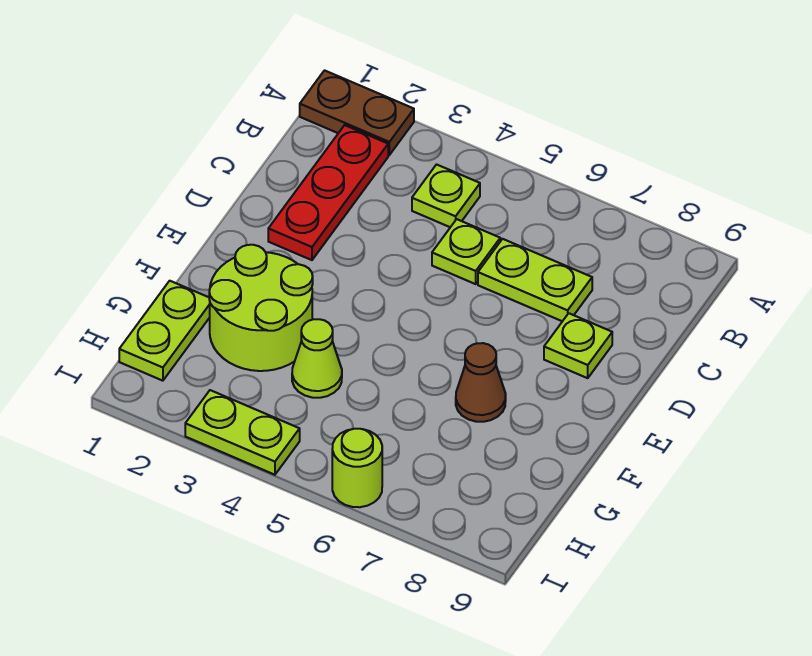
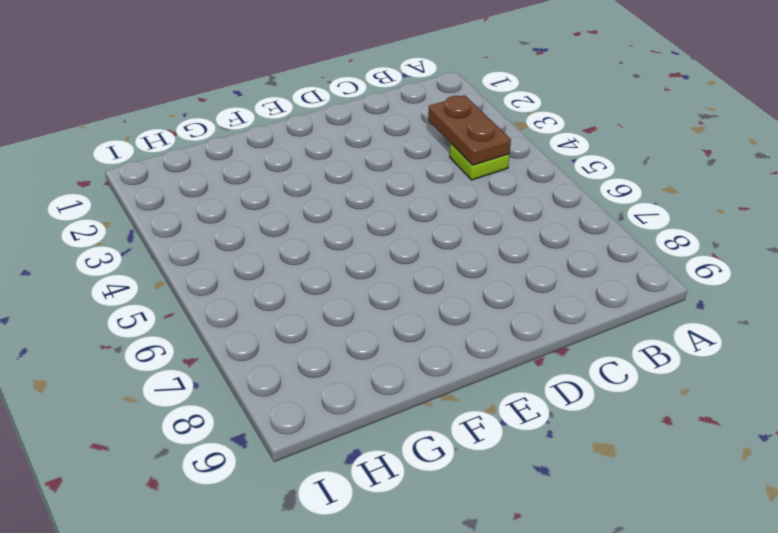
brown plate B3:B4 level 2 -> brown plate A1:A2 level 1
none -> red plate B2:D2 level 1
none -> lime plate C5 level 1
none -> lime plate C6:C7 level 1

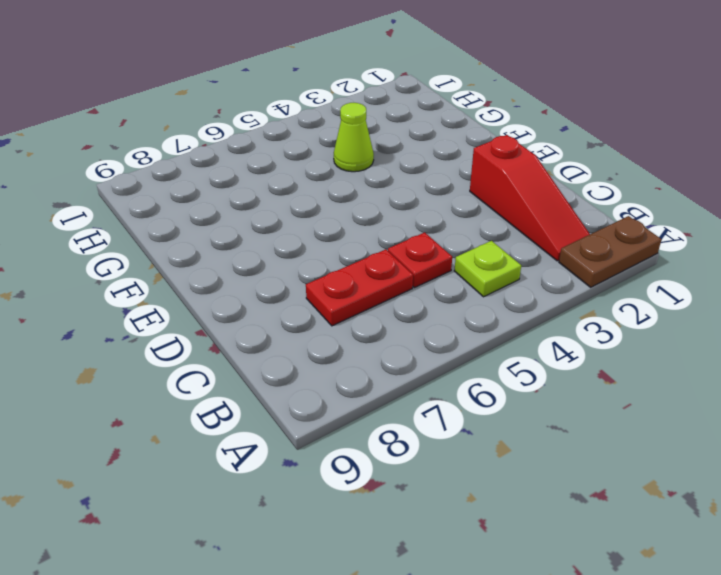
red slope B2:D2 level 1 top D -> red plate B2:D2 level 1
red plate C5 level 1 -> lime plate C5 level 1
red plate C6:C7 level 1 -> lime plate C6:C7 level 1
none -> lime plate D8 level 1
none -> lime round brick F2:G3 level 1
none -> brown cone F7 level 1

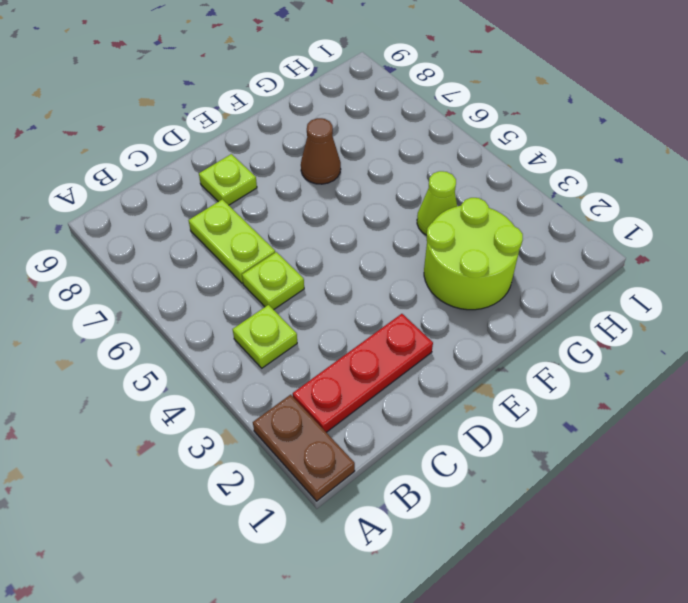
none -> lime plate G1:H1 level 1
none -> lime plate I3:I4 level 1
none -> lime round brick I6 level 1

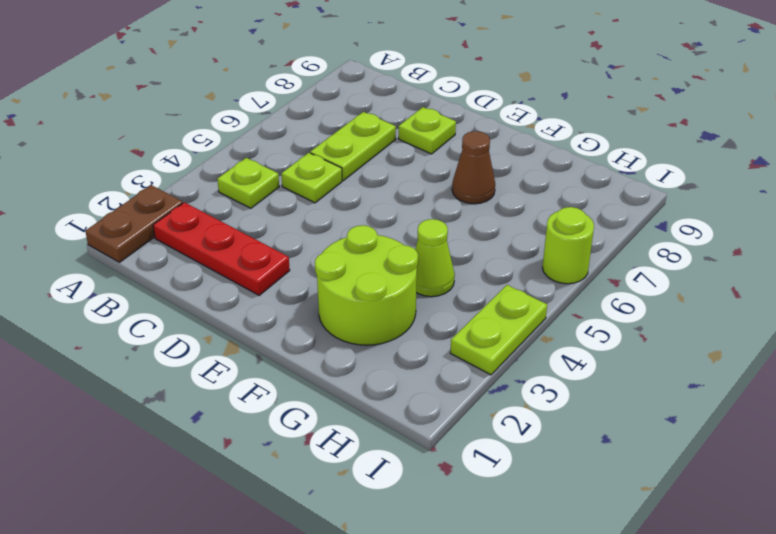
none -> lime plate G1:H1 level 1

